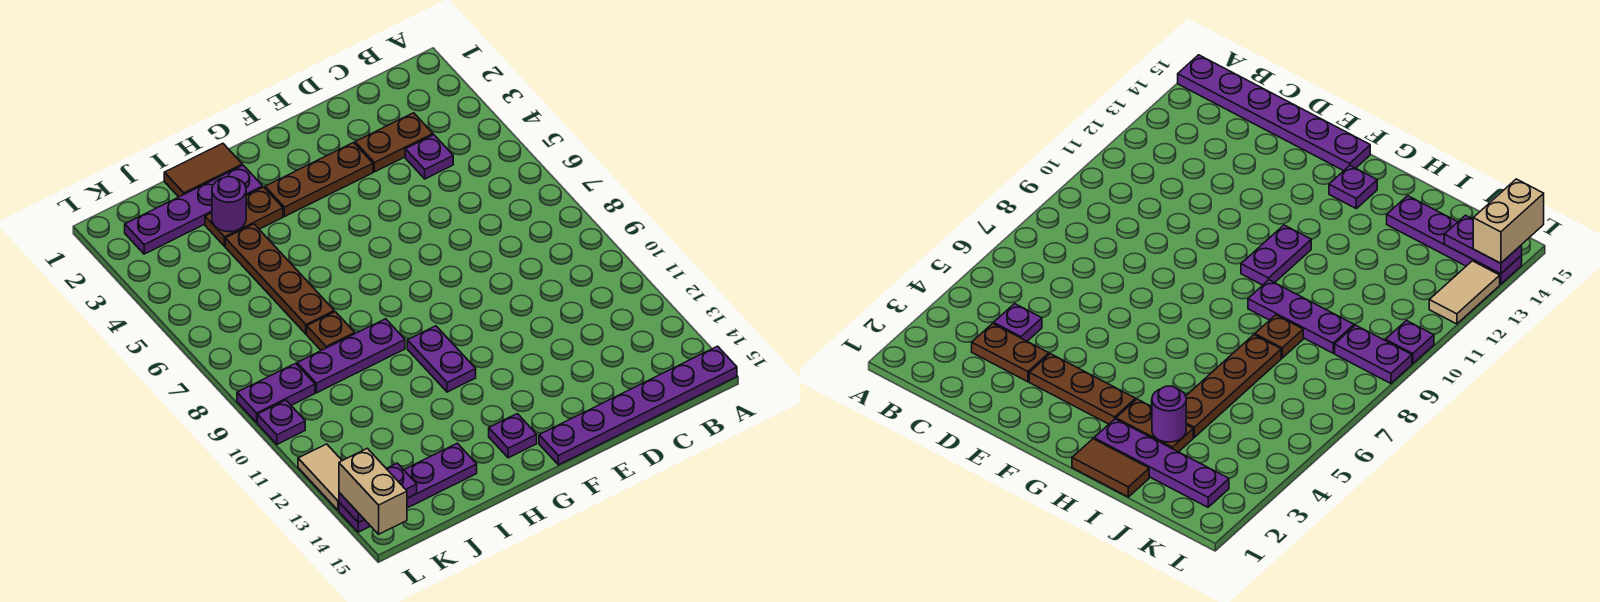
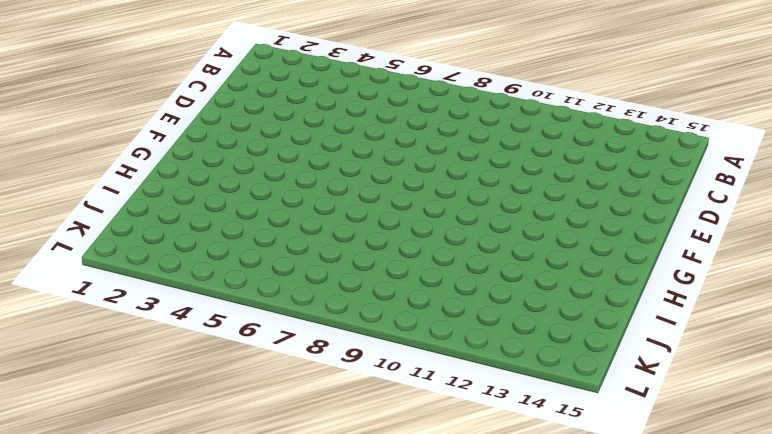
none -> purple plate A15:F15 level 1
none -> brown plate C3:D3 level 1
none -> purple plate C4 level 1

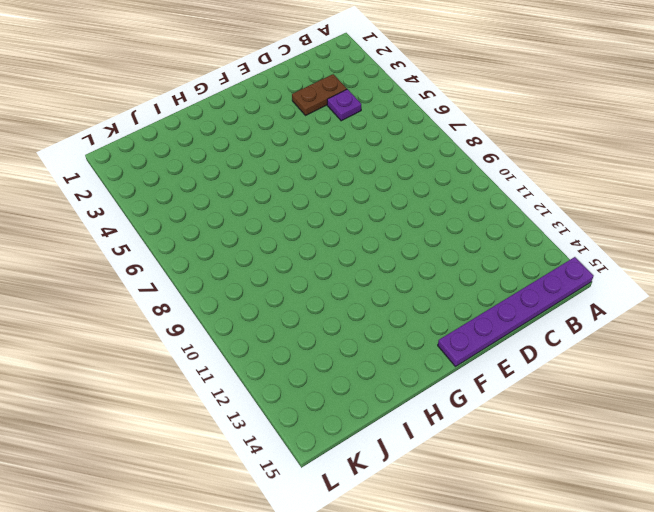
none -> brown plate E3:G3 level 1
none -> purple plate G10:G11 level 1
none -> purple plate G14 level 1

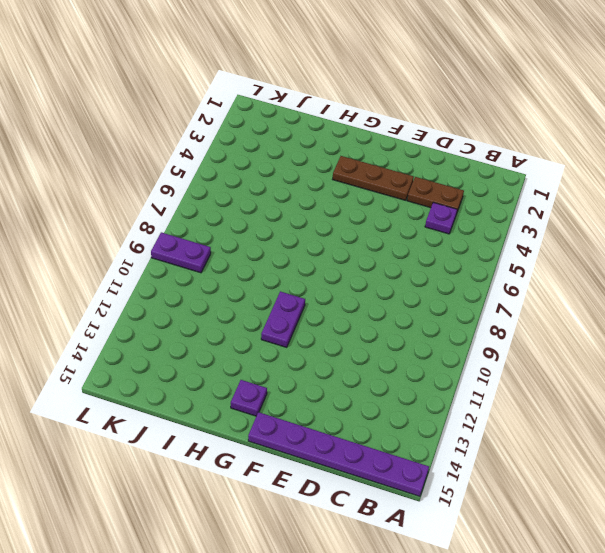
none -> brown tile H1:I1 level 1
none -> purple plate H2:K2 level 1
none -> brown plate H3:I3 level 1

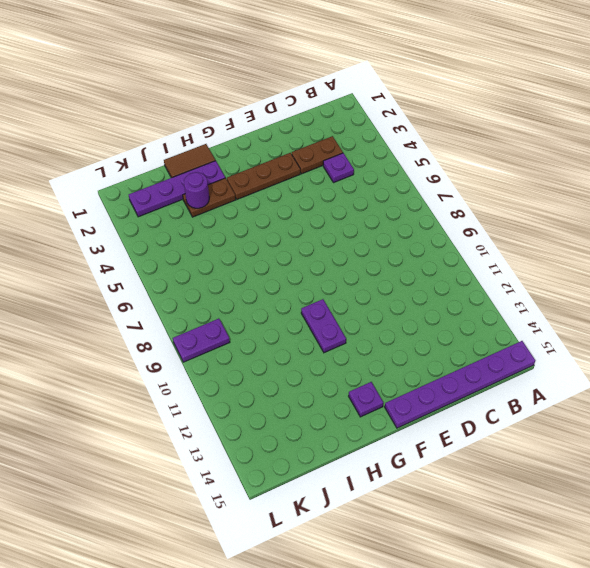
none -> purple plate H9:J9 level 1
none -> brown plate I4:I7 level 1
none -> brown plate I8 level 1

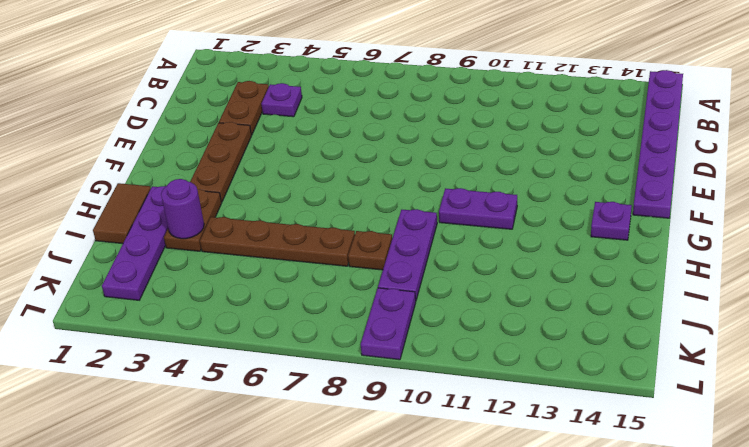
none -> purple plate I14:L14 level 1
none -> purple plate L10 level 1
none -> tan tile L12:L13 level 1

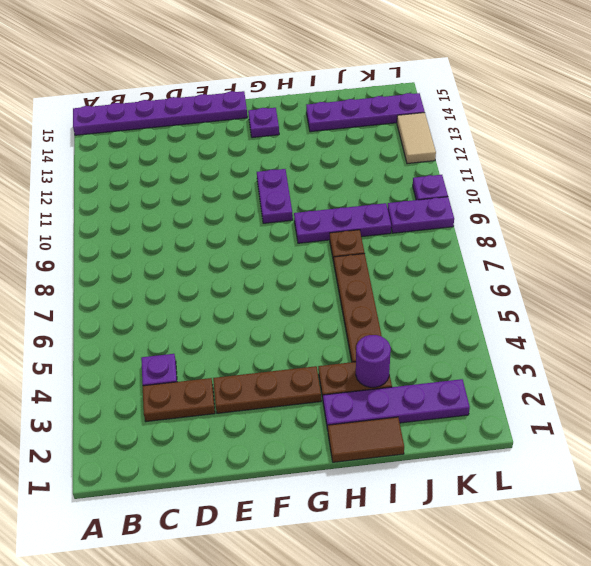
none -> purple plate K14:L14 level 2
none -> tan brick L14:L15 level 3

